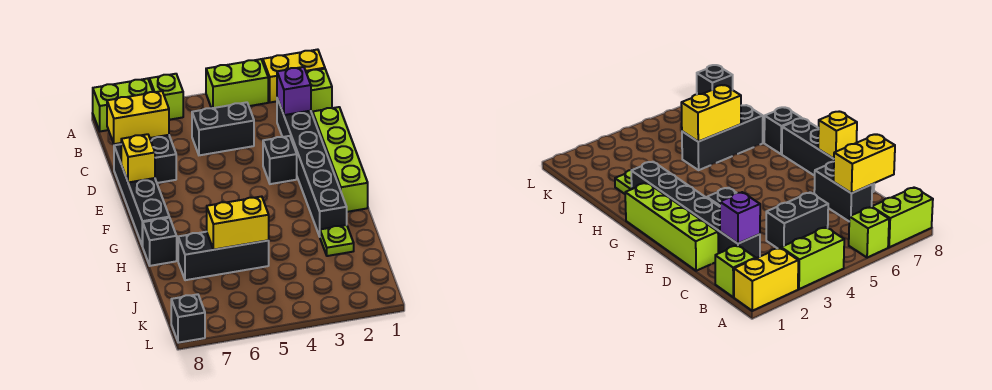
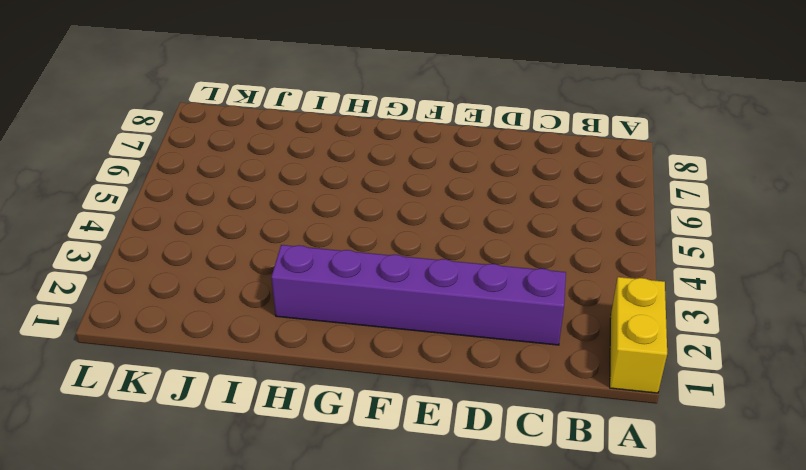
purple brick C2:H2 level 1 -> black brick C2:H2 level 1
none -> lime brick A3:A4 level 1
none -> lime brick A6 level 1
none -> lime brick A7:A8 level 1

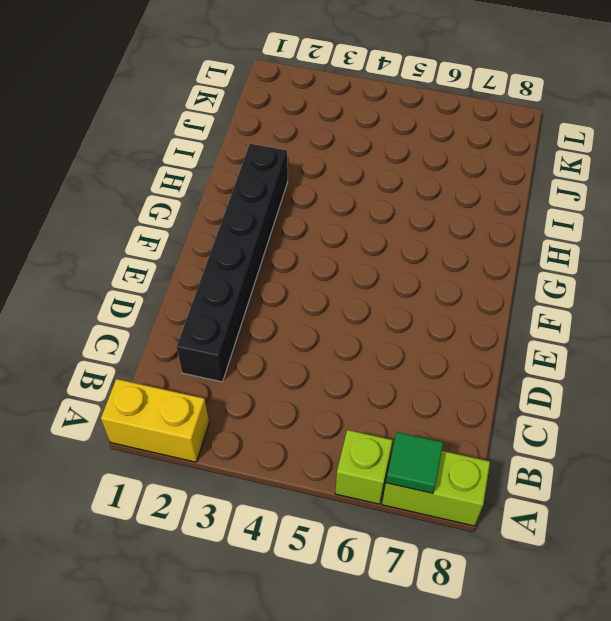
green tile A7 level 2 -> none
none -> lime brick A3:A4 level 1
none -> lime brick B1 level 1
none -> black brick C4:C5 level 1

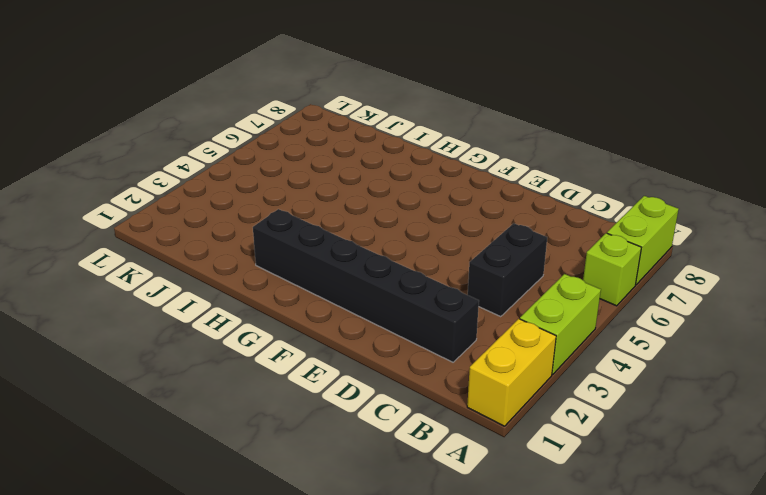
none -> lime brick B1 level 1
none -> black brick C7:D7 level 1
none -> lime brick D1:G1 level 1

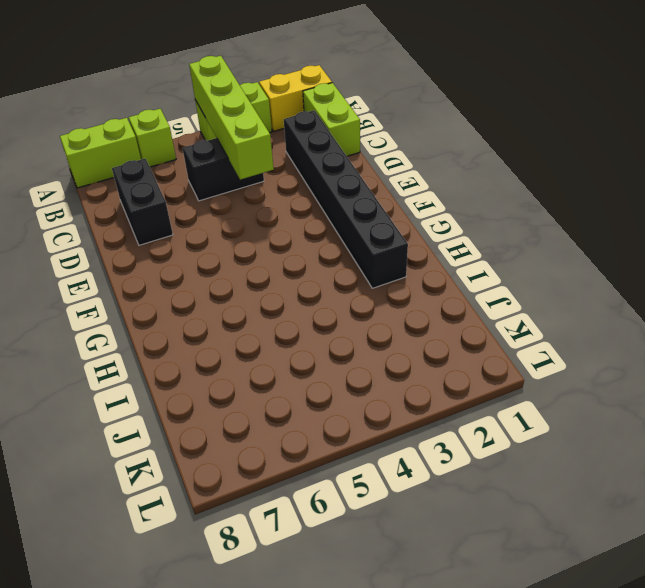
lime brick A4:D4 level 2 -> lime brick D1:G1 level 1
lime brick B1:C1 level 1 -> lime brick B1 level 1
none -> black brick D8:G8 level 1
none -> black brick E3 level 1
none -> black brick H8 level 1

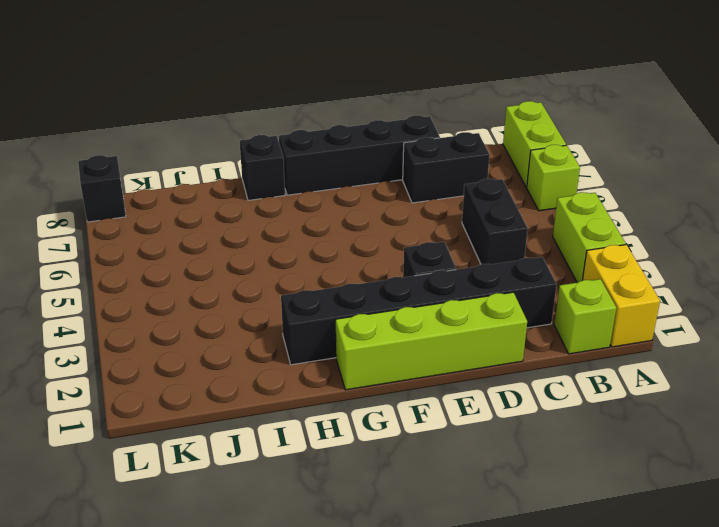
none -> lime plate I2 level 1
none -> black brick I5:I7 level 1
none -> purple brick C2 level 2

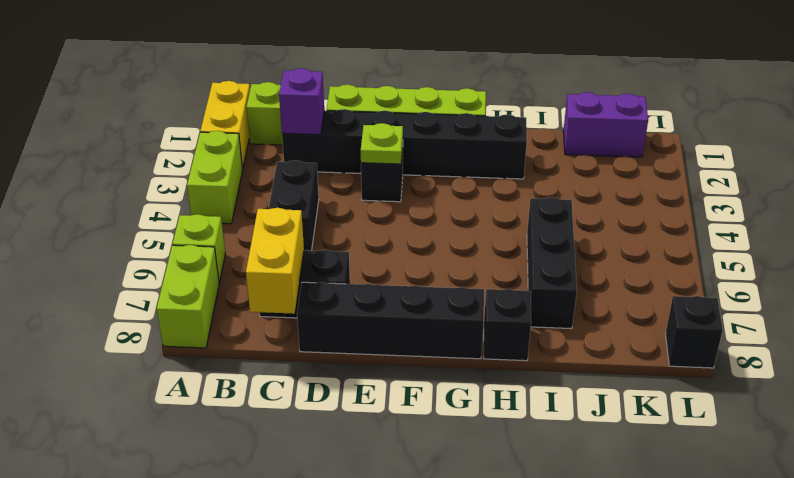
lime plate E3 level 2 -> lime plate I2 level 1
purple brick J1:K1 level 1 -> none
none -> yellow brick E8 level 2
none -> yellow brick I5:I6 level 2

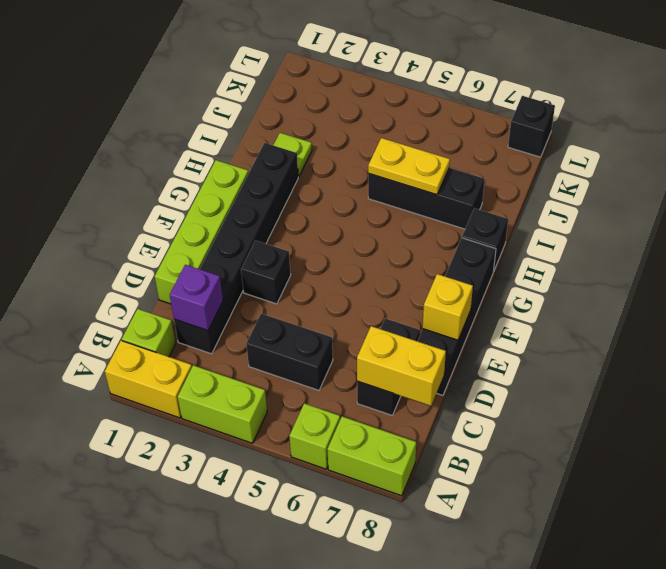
yellow plate I5:I6 level 2 -> yellow brick I5:I6 level 2

